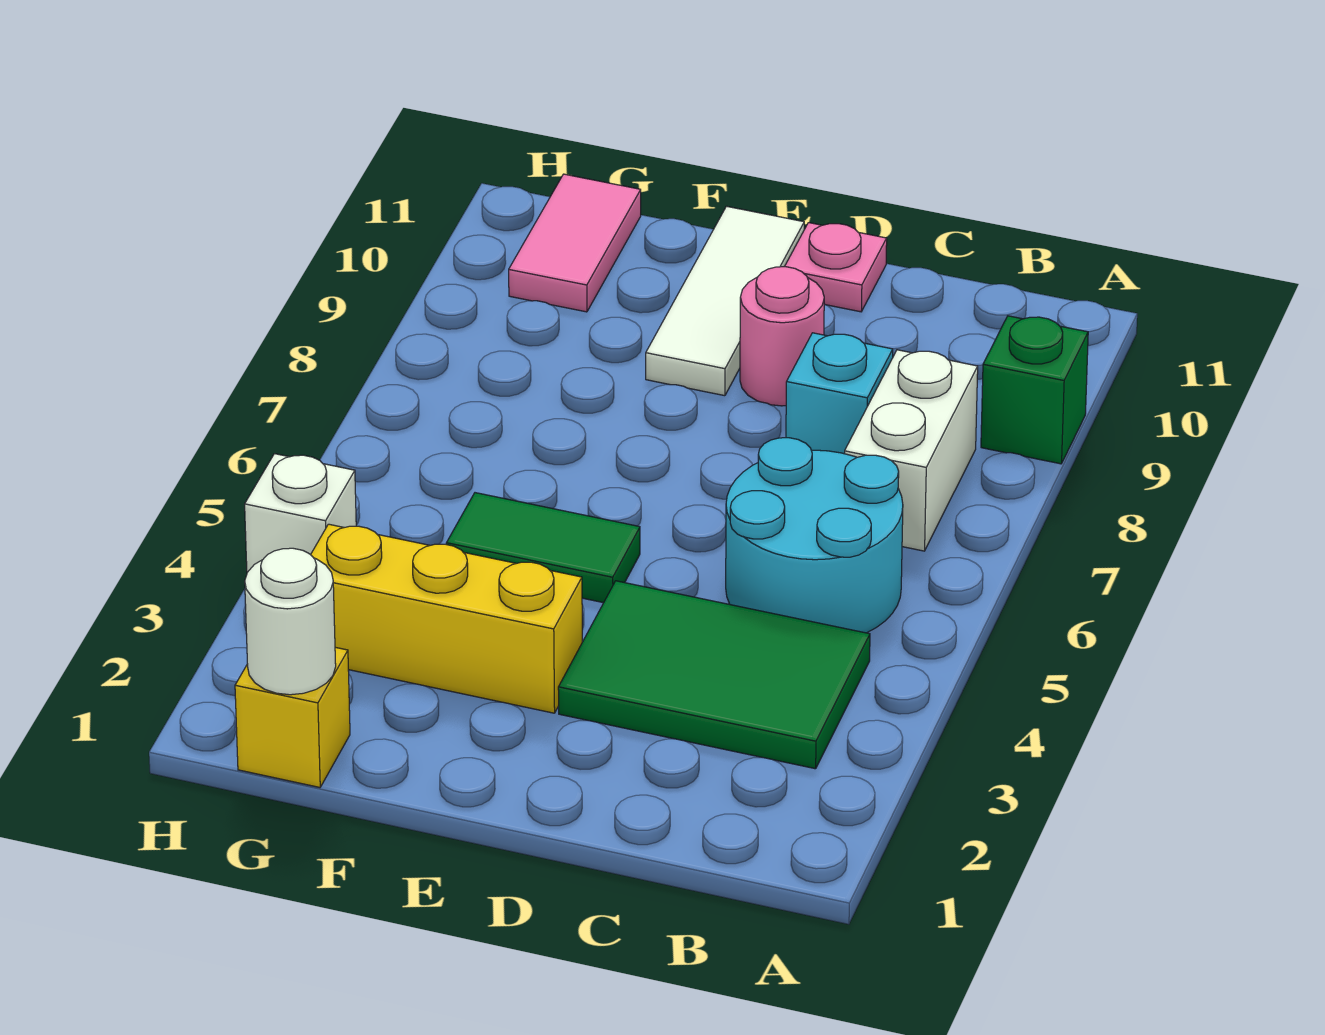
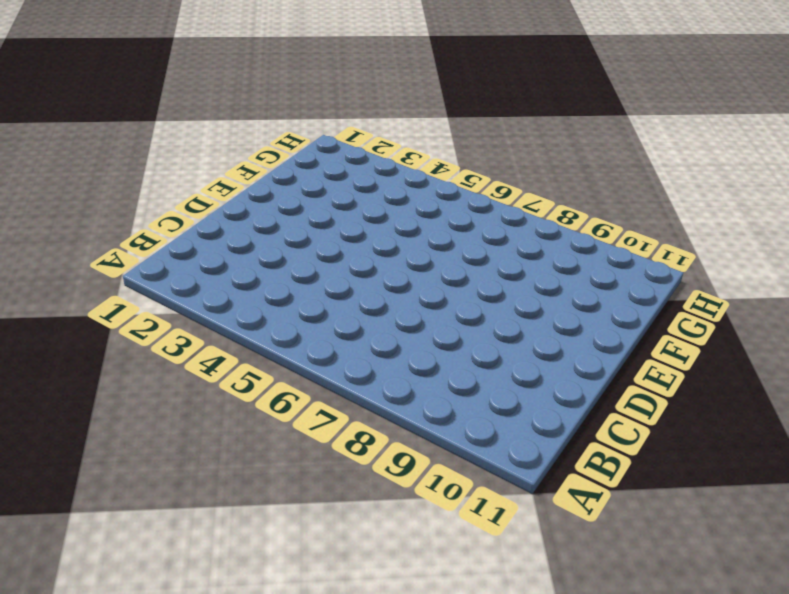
none -> green brick A9 level 1
none -> green tile B3:D4 level 1
none -> cyan round brick B5:C6 level 1

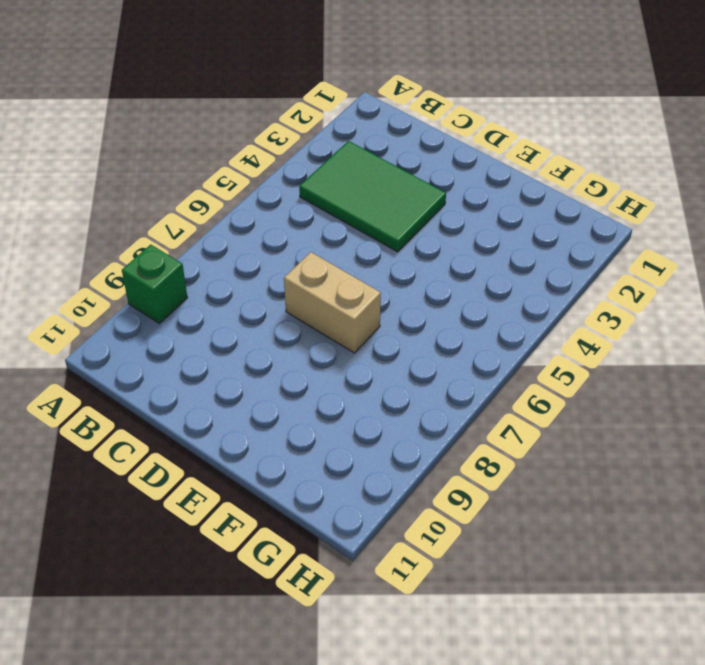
tan brick D7:E7 level 1 -> none
none -> cyan round brick B5:C6 level 1
none -> white brick B7:B8 level 1
none -> cyan brick C8 level 1

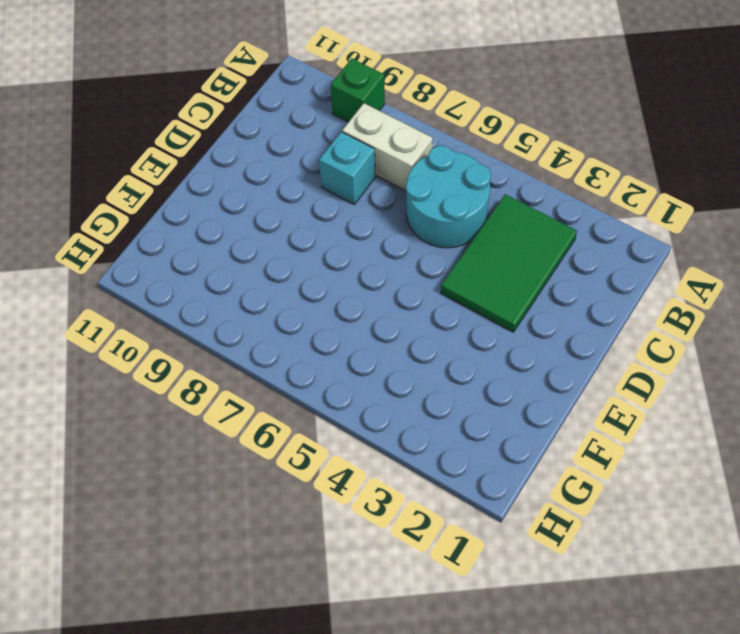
none -> pink round brick D9 level 1
none -> pink plate D11 level 1
none -> yellow brick E3:G3 level 1

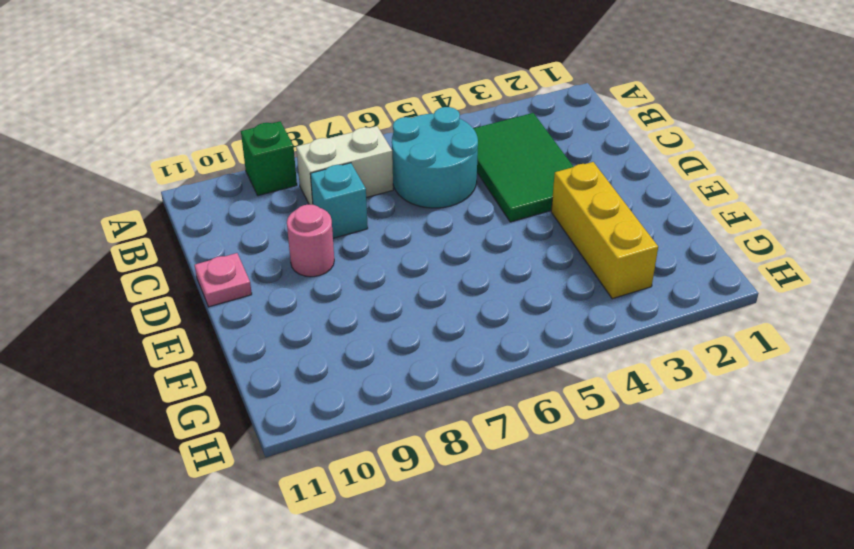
none -> green tile E5:F5 level 1
none -> white tile E9:E11 level 1
none -> yellow brick G1 level 1

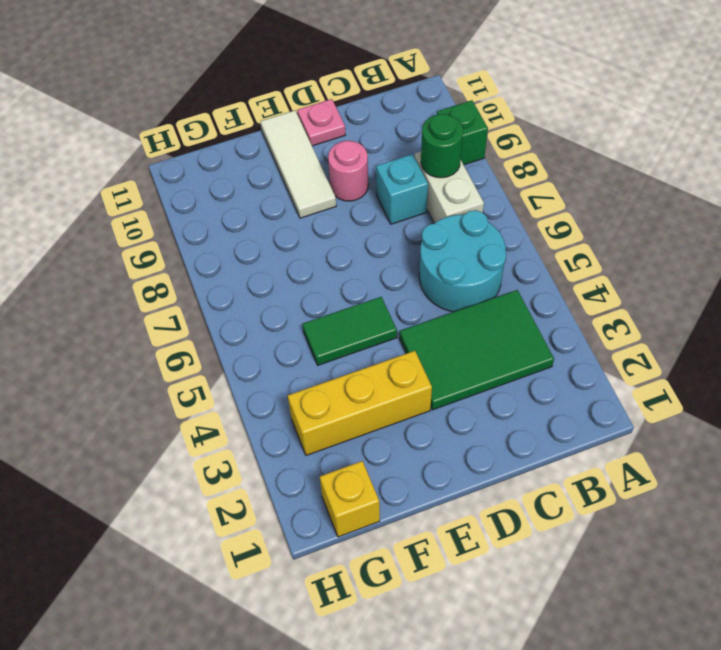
green round brick B8 level 2 -> none
none -> pink tile G10:G11 level 1
none -> white brick H4 level 1
none -> white round brick G1 level 2

